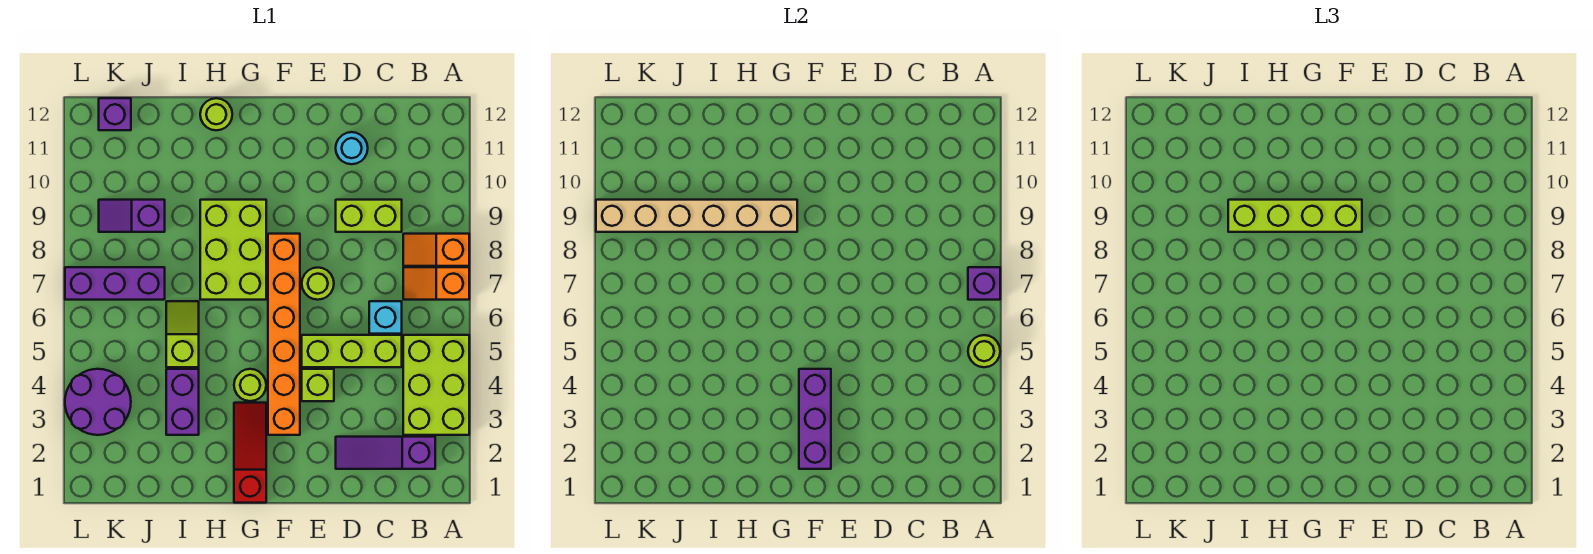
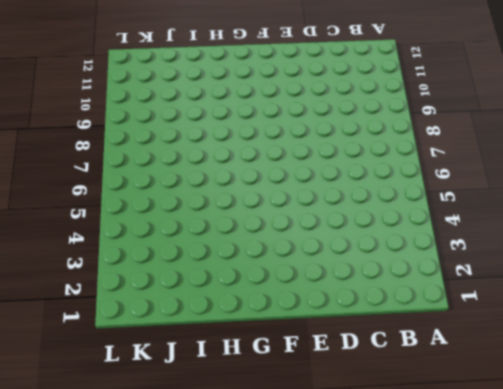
none -> lime brick A3:B5 level 1
none -> orange slope A7:B7 level 1 top A
none -> orange slope A8:B8 level 1 top A

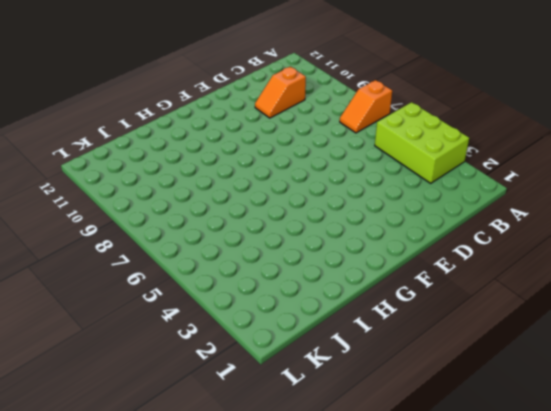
orange slope C10:D10 level 1 top C -> orange slope A8:B8 level 1 top A
none -> purple slope B2:D2 level 1 top B
none -> lime brick C5:E5 level 1
none -> cyan brick C6 level 1

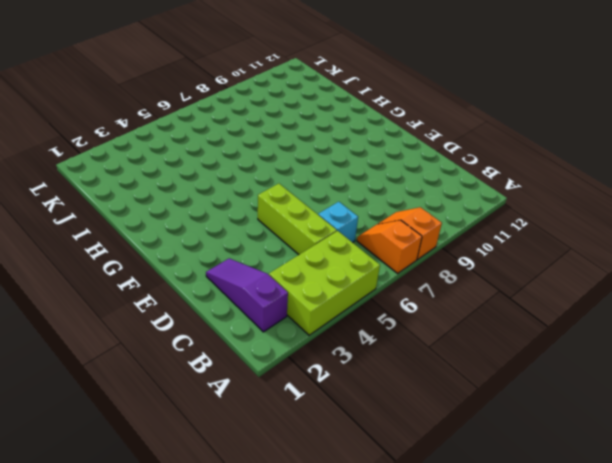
none -> lime brick C9:D9 level 1
none -> cyan round brick D11 level 1
none -> lime brick E4 level 1

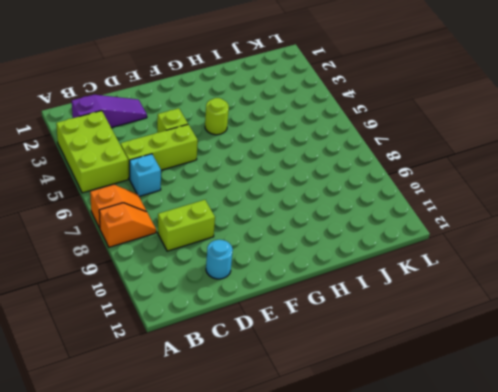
none -> lime round brick E7 level 1
none -> orange brick F3:F8 level 1
none -> red slope G1:G3 level 1 top 1

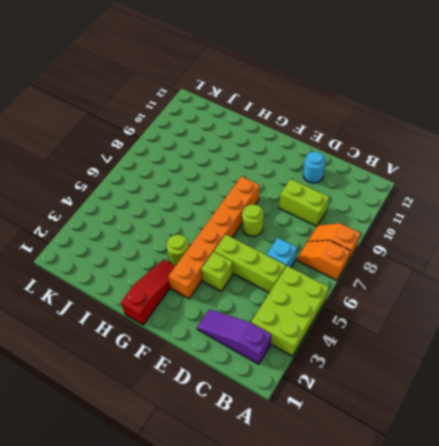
none -> lime brick G7:H9 level 1
none -> lime round brick H12 level 1
none -> purple brick I3:I4 level 1

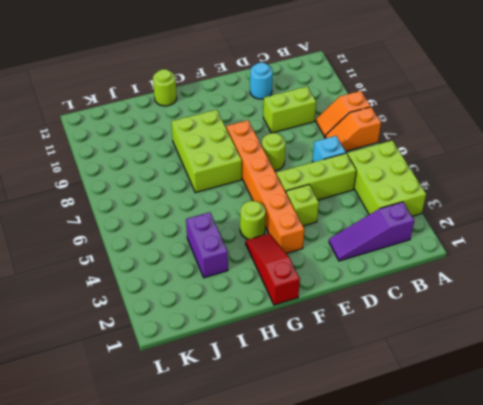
none -> lime slope I5:I6 level 1 top 5
none -> purple brick J7:L7 level 1
none -> purple slope J9:K9 level 1 top J

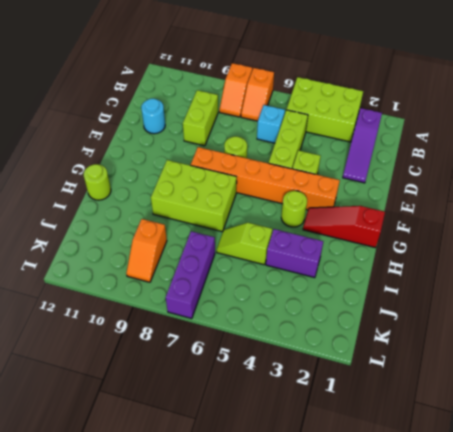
orange slope J9:K9 level 1 top J -> purple slope J9:K9 level 1 top J
none -> purple round brick K3:L4 level 1
none -> purple brick K12 level 1
none -> lime round brick A5 level 2

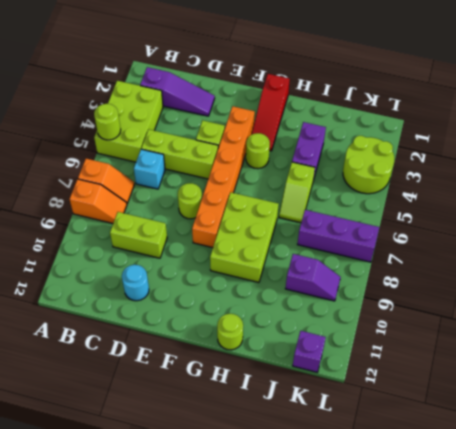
lime round brick K3:L4 level 1 -> purple round brick K3:L4 level 1
none -> purple brick A7 level 2
none -> purple brick F2:F4 level 2
none -> tan brick G9:L9 level 2

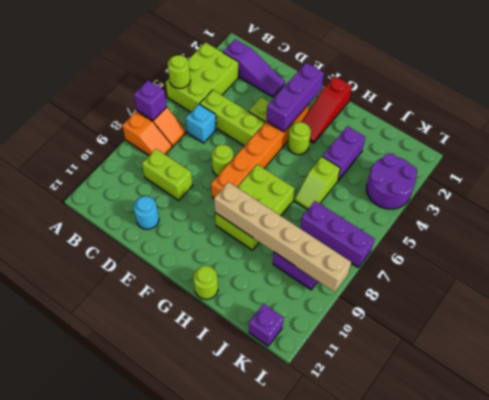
none -> lime brick F9:I9 level 3

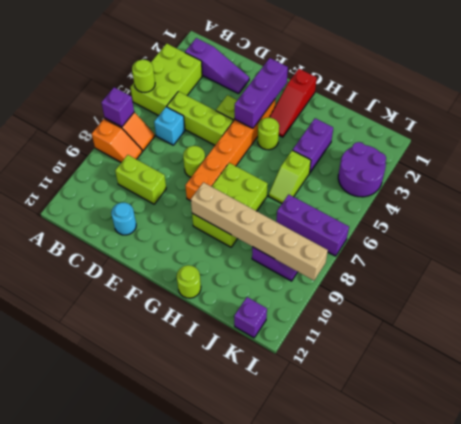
none -> lime brick F9:I9 level 3

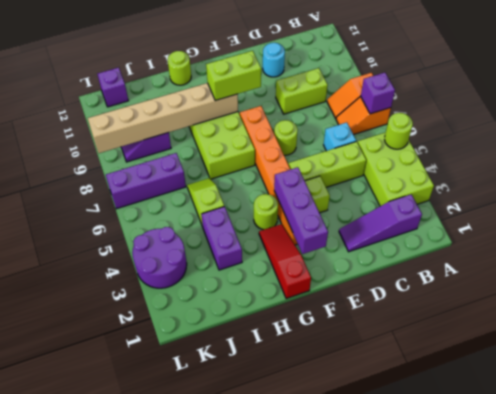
lime brick F9:G9 level 3 -> lime brick F9:I9 level 3

